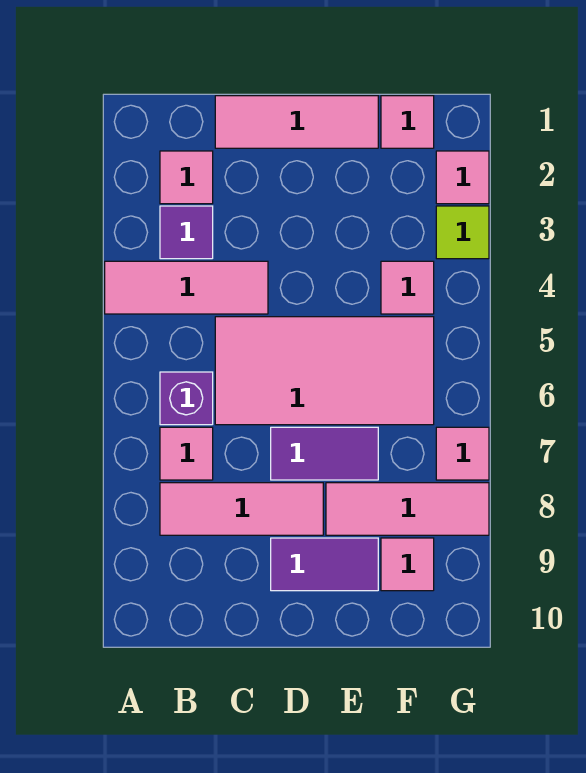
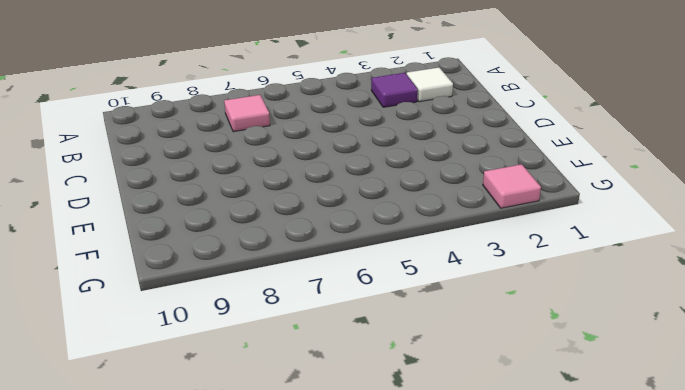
white tile B2 level 1 -> pink tile B2 level 1
none -> pink tile A4:C4 level 1
none -> purple brick B6 level 1
none -> pink tile B8:D8 level 1

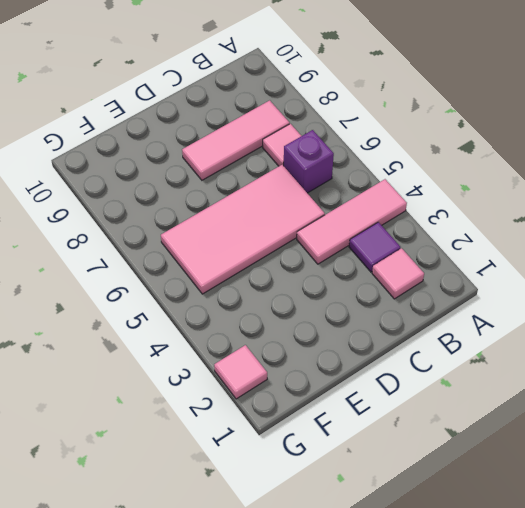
none -> pink tile C1:E1 level 1
none -> purple tile D7:E7 level 1
none -> purple tile D9:E9 level 1

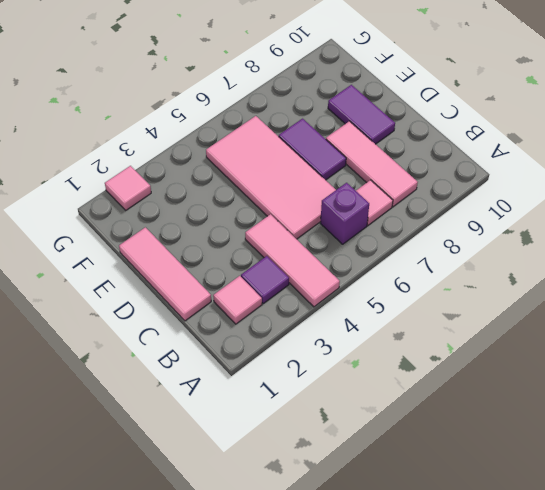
none -> pink tile E8:G8 level 1
none -> pink tile F1 level 1
none -> pink tile F4 level 1

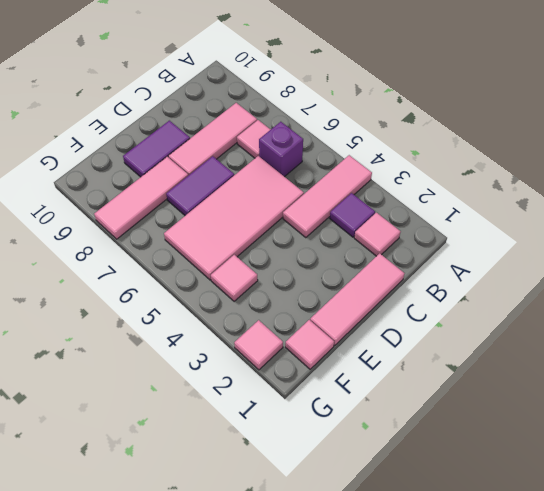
none -> pink tile F9 level 1
none -> lime tile G3 level 1
none -> pink tile G7 level 1

